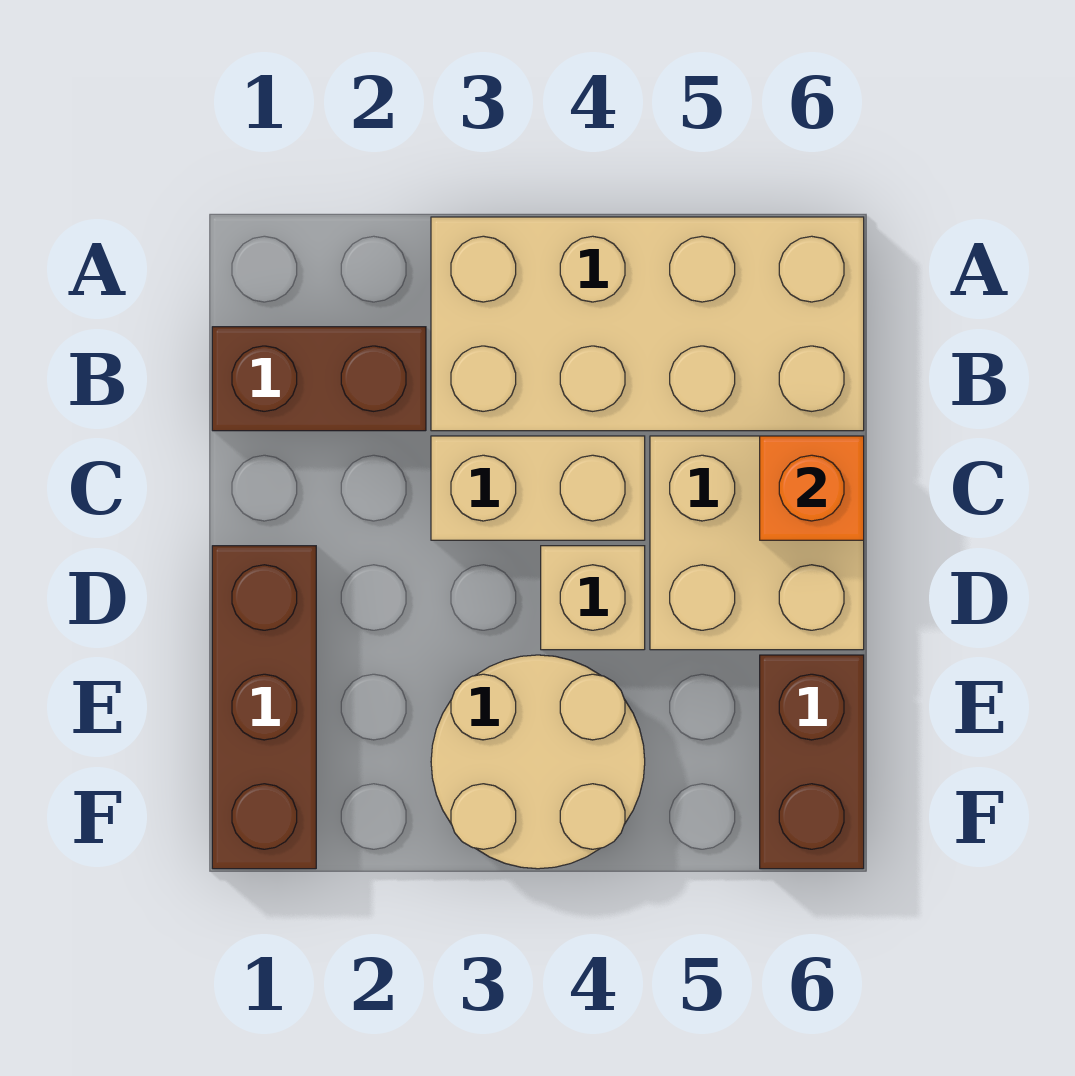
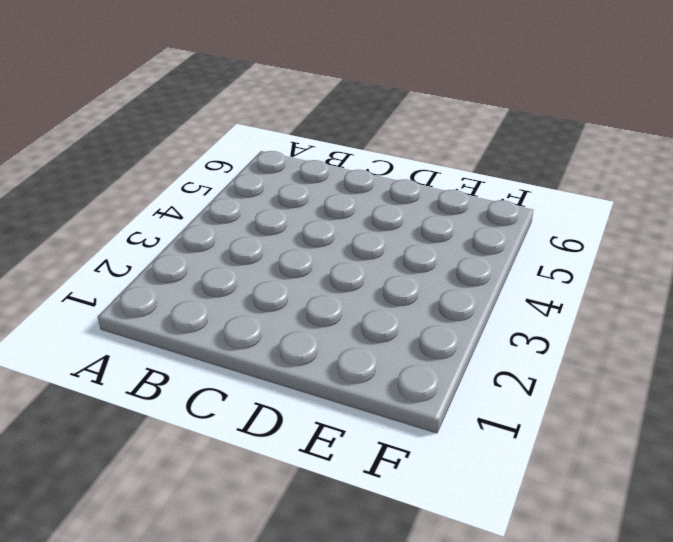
none -> tan brick A3:B6 level 1
none -> brown brick B1:B2 level 1

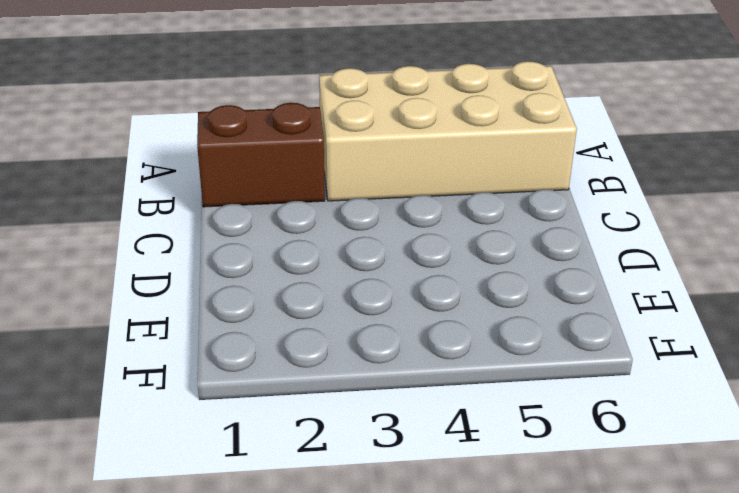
none -> tan brick C3:C4 level 1
none -> tan brick C5:D6 level 1

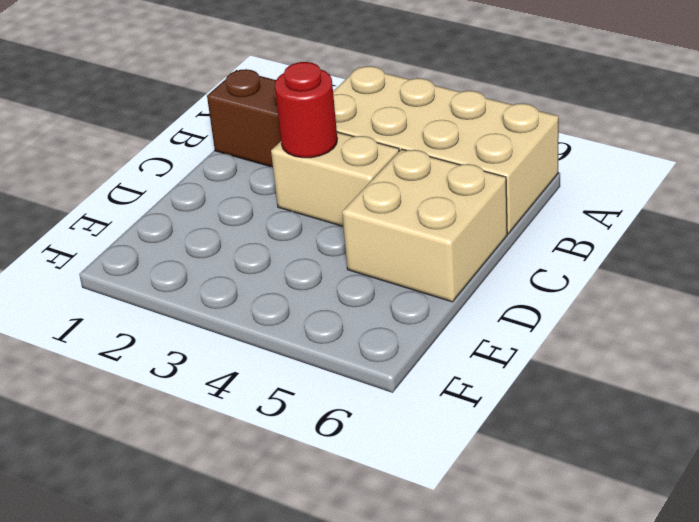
red round brick C3 level 2 -> none
none -> brown brick D1:F1 level 1
none -> tan brick D4 level 1

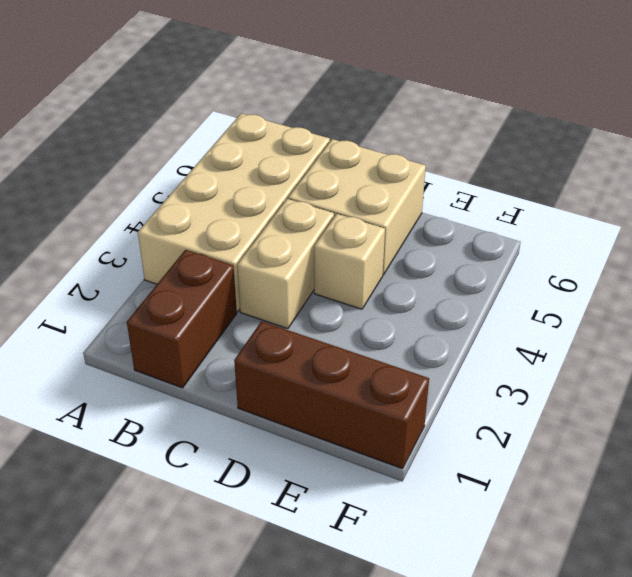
none -> tan round brick E3:F4 level 1
none -> brown brick E6:F6 level 1

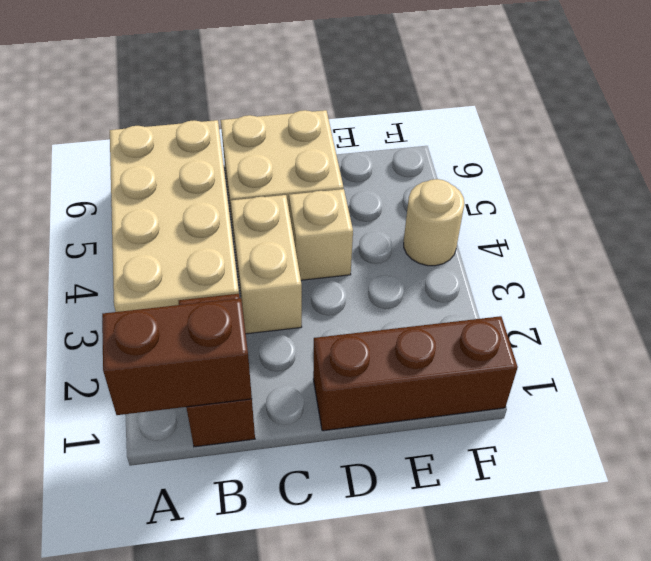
brown brick A1:B1 level 2 -> brown brick E6:F6 level 1
tan round brick F4 level 1 -> tan round brick E3:F4 level 1
none -> orange brick C6 level 2

